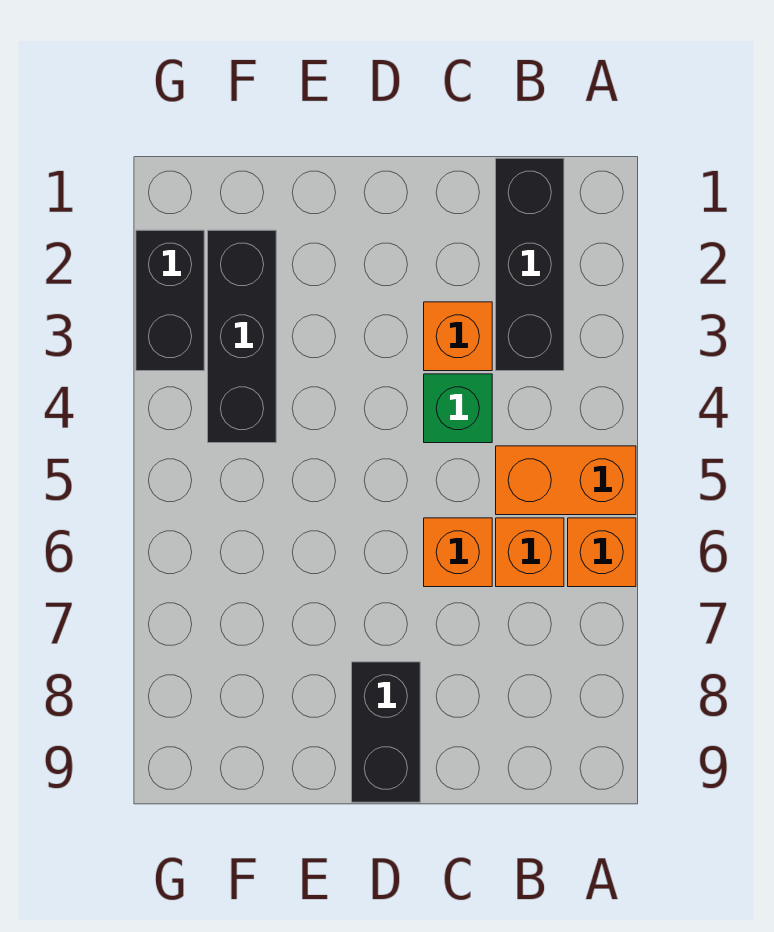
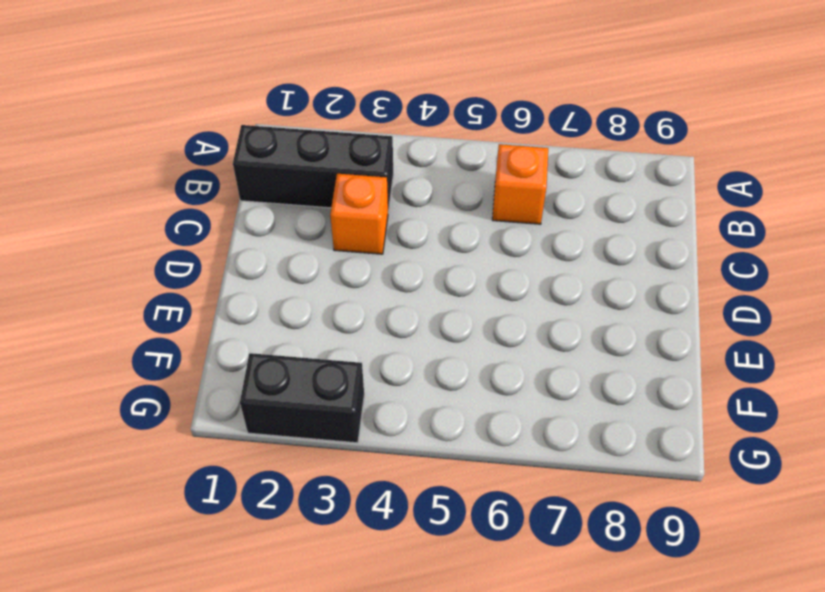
none -> orange brick A5:B5 level 1
none -> orange brick A6 level 1

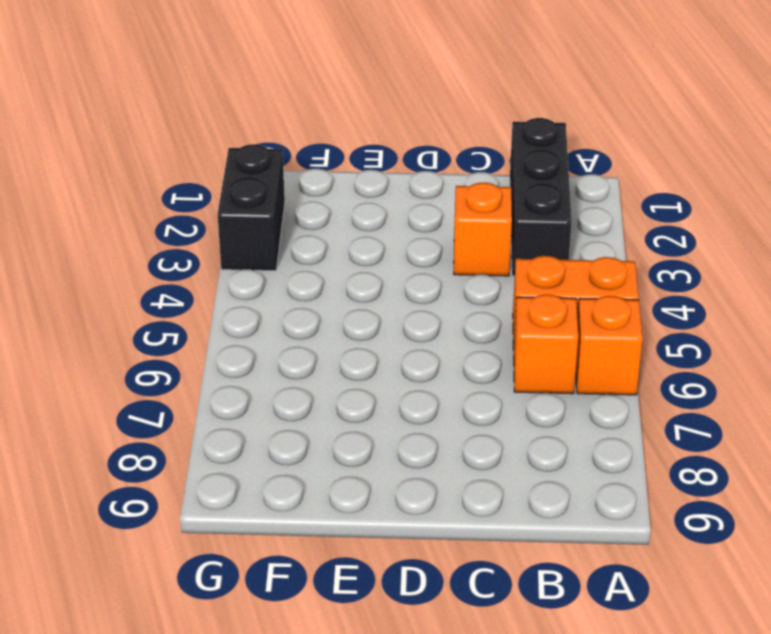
none -> green brick C4 level 1
none -> orange brick C6 level 1

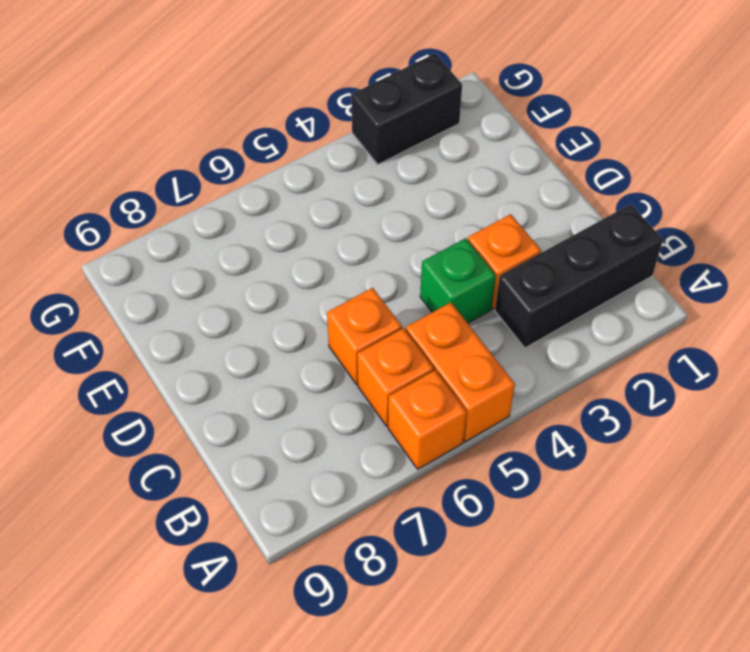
none -> black brick D8:D9 level 1
none -> black brick F2:F4 level 1

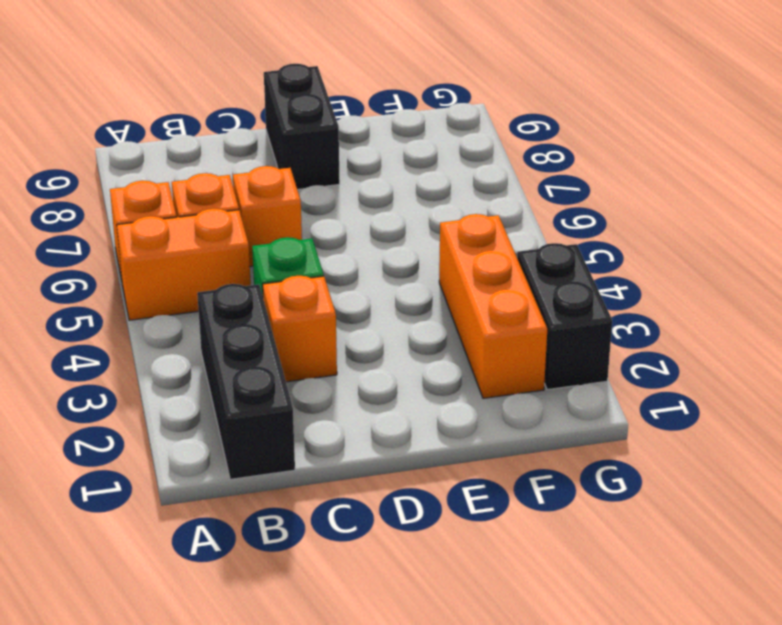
orange brick F2:F4 level 1 -> black brick F2:F4 level 1

